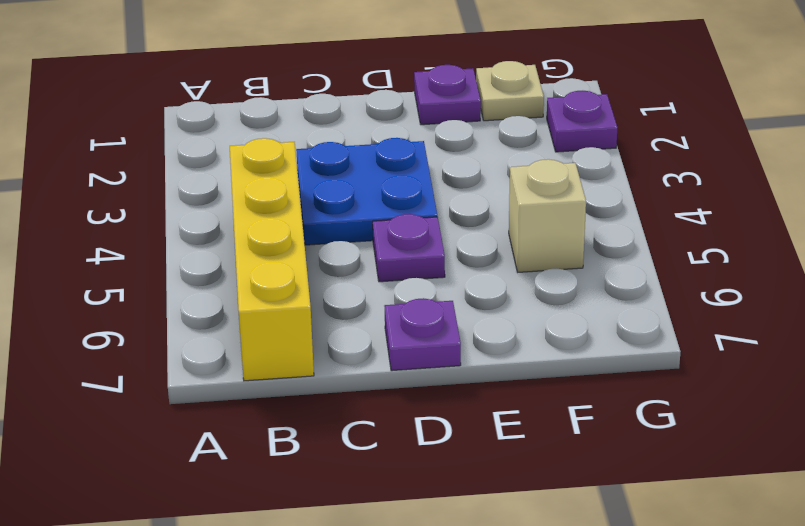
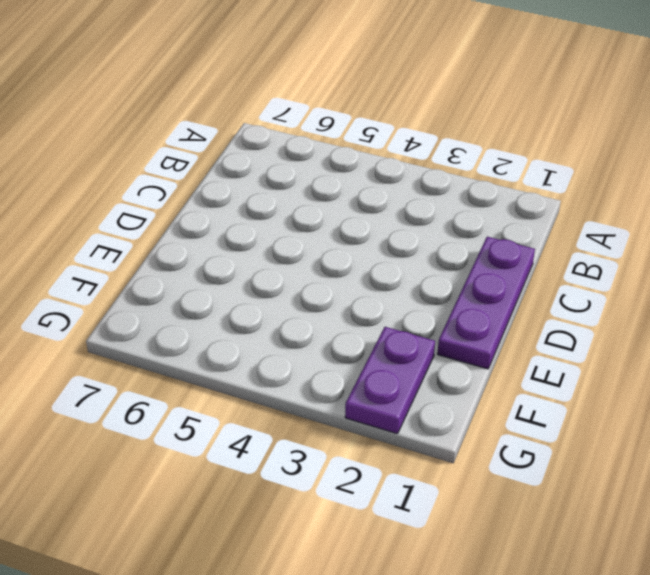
purple plate C1:E1 level 1 -> purple plate E1 level 1
purple plate F2:G2 level 1 -> purple plate G2 level 1
none -> yellow brick B4:B7 level 1
none -> blue plate C3:D4 level 1

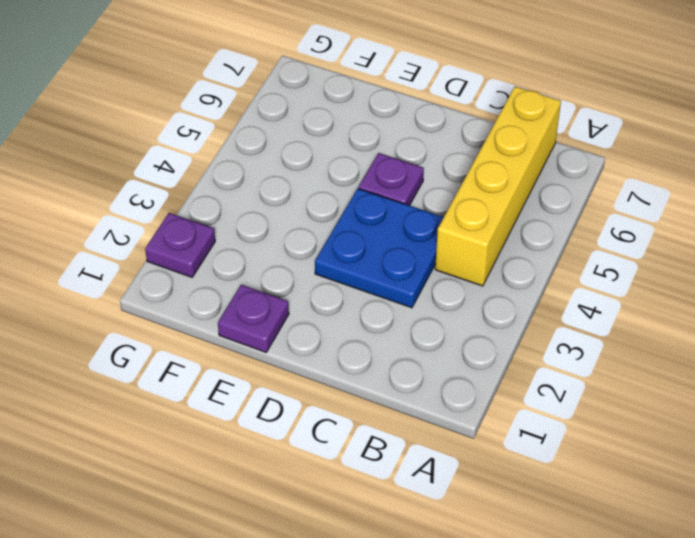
none -> purple plate D7 level 1
none -> tan plate F1 level 1

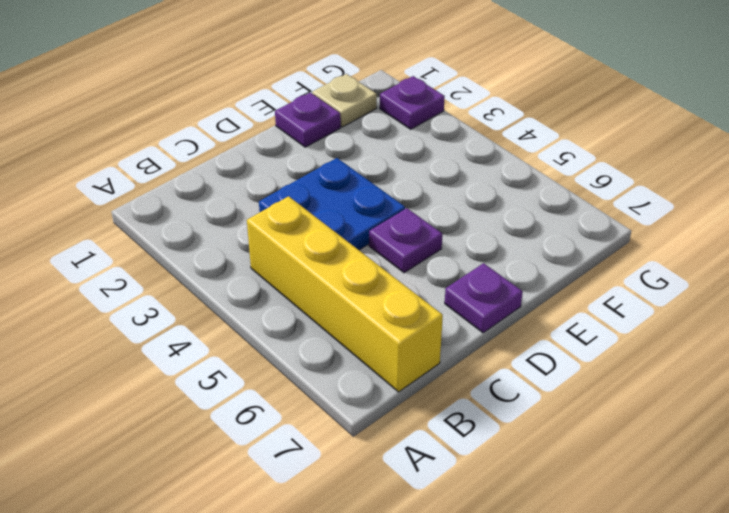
none -> tan brick F5 level 1

